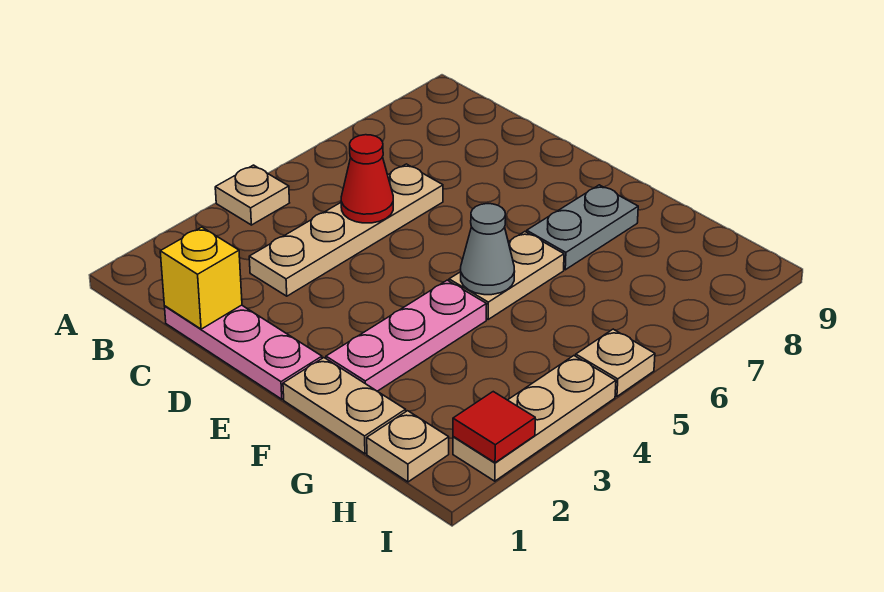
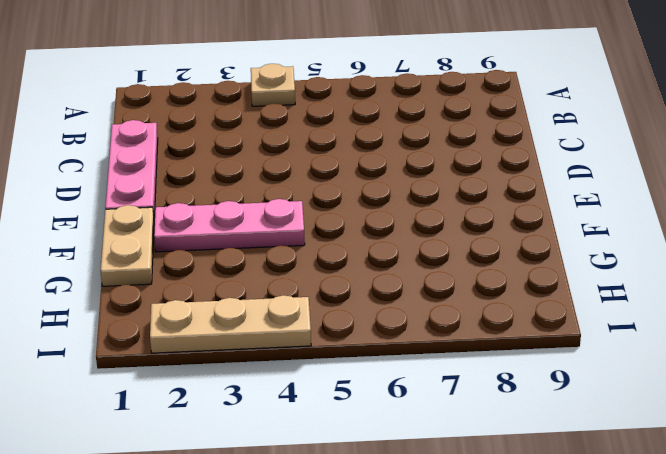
none -> tan plate C3:C6 level 1
none -> tan plate F5:F6 level 1
none -> grey plate F7:F8 level 1

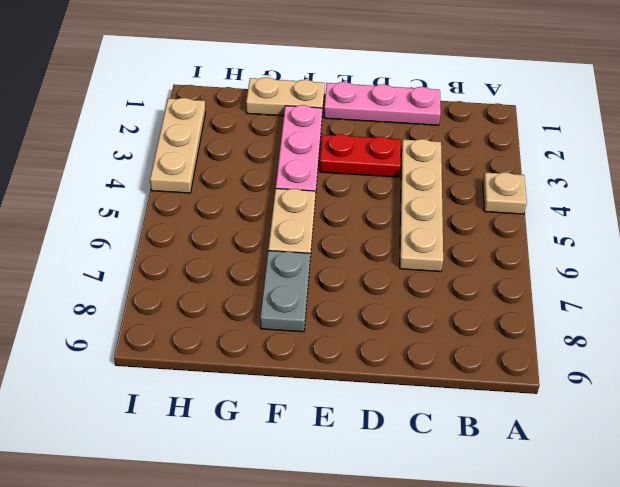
red plate D3:E3 level 1 -> none
none -> tan plate H1 level 1
none -> tan plate I5 level 1
none -> yellow brick C1 level 2

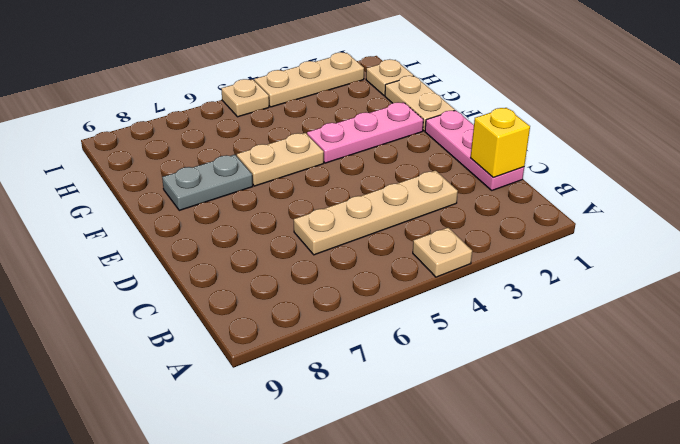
none -> red cone C5 level 2
none -> grey cone F5 level 2
none -> red tile I2 level 2

